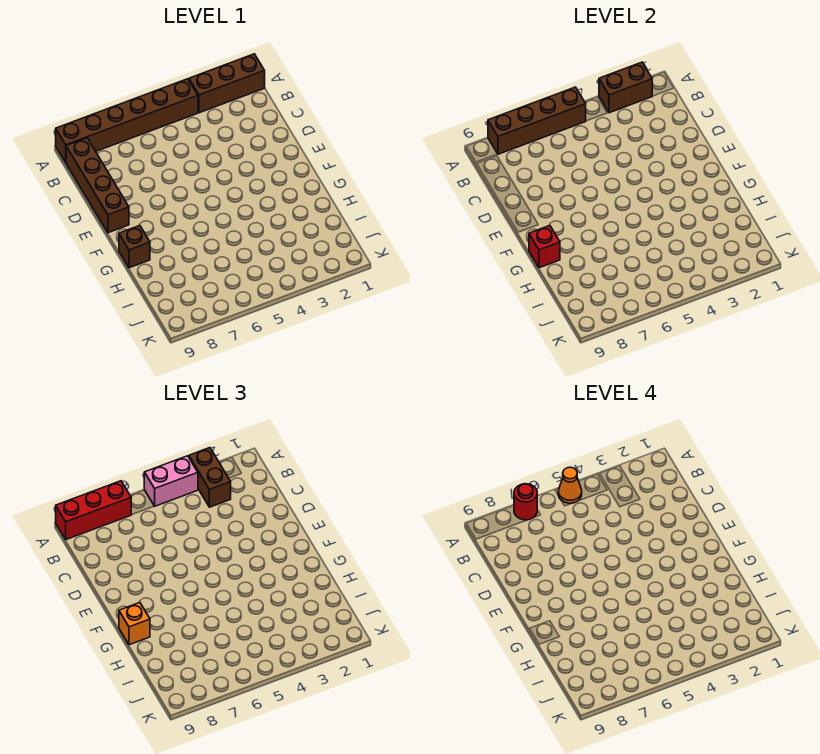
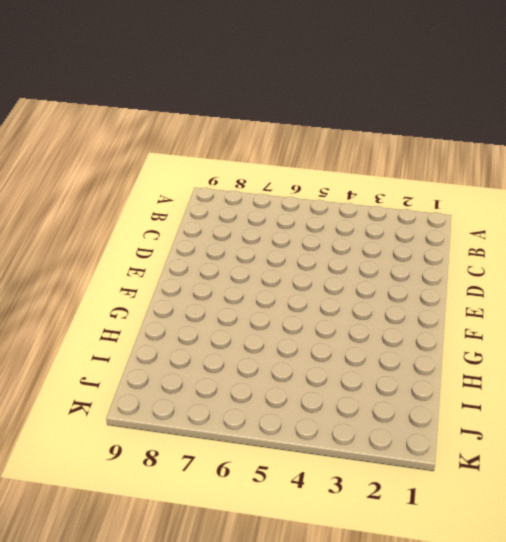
none -> brown brick A1:A3 level 1
none -> brown brick A4:A9 level 1
none -> brown brick B9:E9 level 1

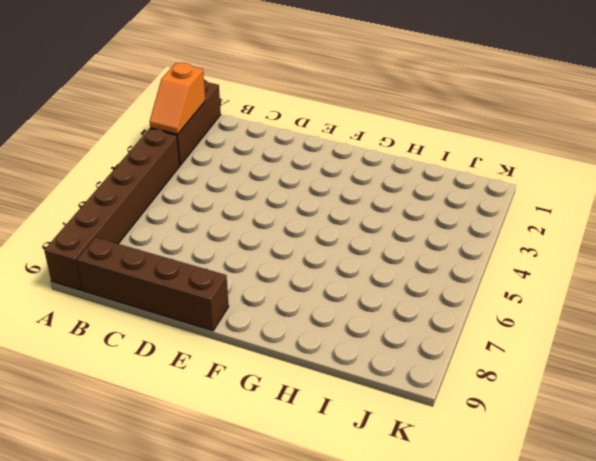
orange slope A2:A3 level 2 top 2 -> brown brick A2:A3 level 2
none -> brown brick G9 level 1
none -> brown brick A5:A8 level 2
none -> red brick G9 level 2

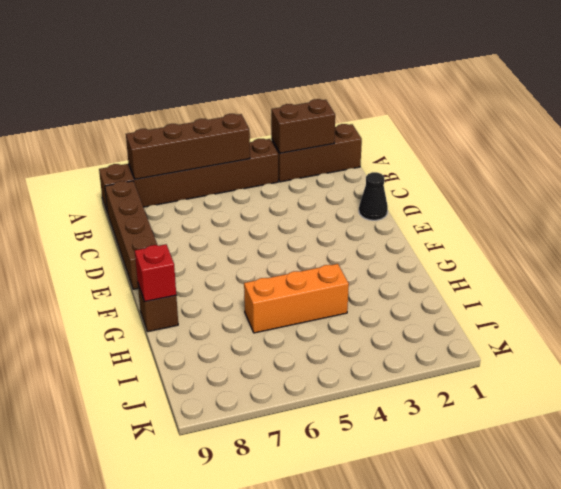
black cone D1 level 1 -> none
orange brick H4:H6 level 1 -> none
none -> brown brick A3:B3 level 3
none -> pink brick A4:A5 level 3
none -> red brick A7:A9 level 3

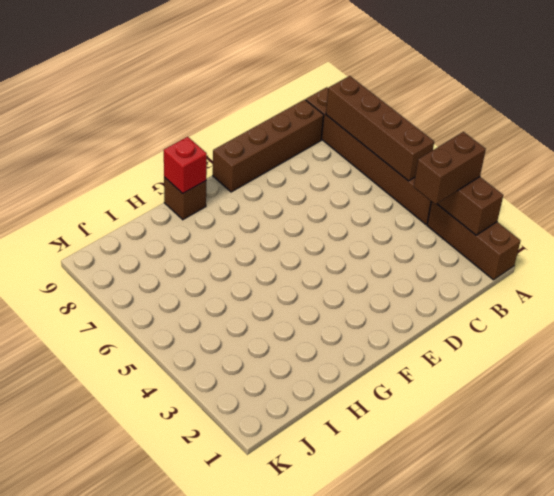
none -> pink brick A4:A5 level 3
none -> red brick A7:A9 level 3
none -> orange brick G9 level 3

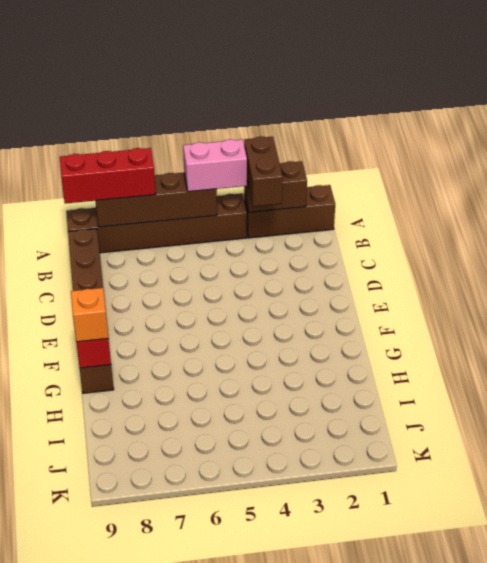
none -> orange cone A5 level 4
none -> red round brick A7 level 4

